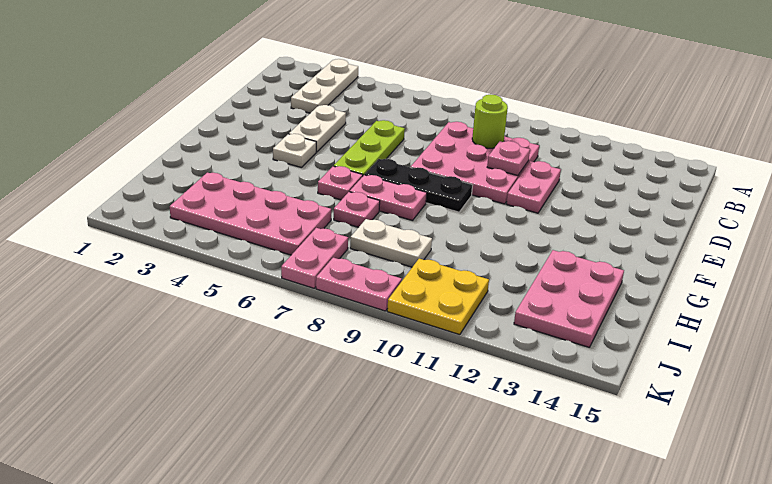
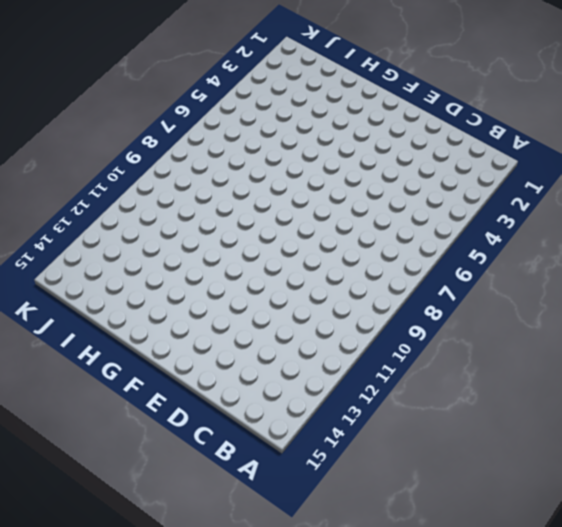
none -> white plate A3:C3 level 1
none -> pink plate C8:E10 level 1
none -> white plate D4:E4 level 1

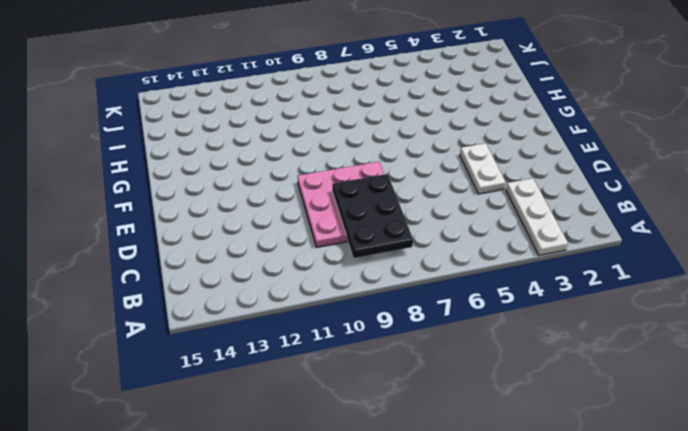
black plate B8:D9 level 2 -> lime round brick C9 level 2
none -> lime plate D6:F6 level 1
none -> pink plate D11:E11 level 1
none -> white plate F4 level 1

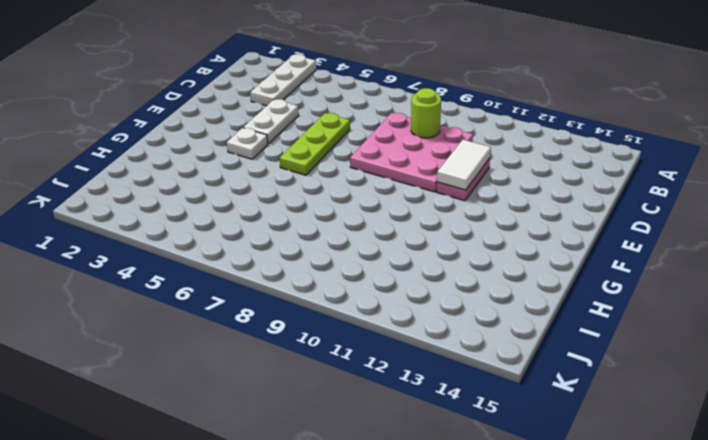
white tile D11:E11 level 2 -> none
none -> black plate F7:F9 level 1
none -> pink plate G6 level 1
none -> pink plate G7:G8 level 1

